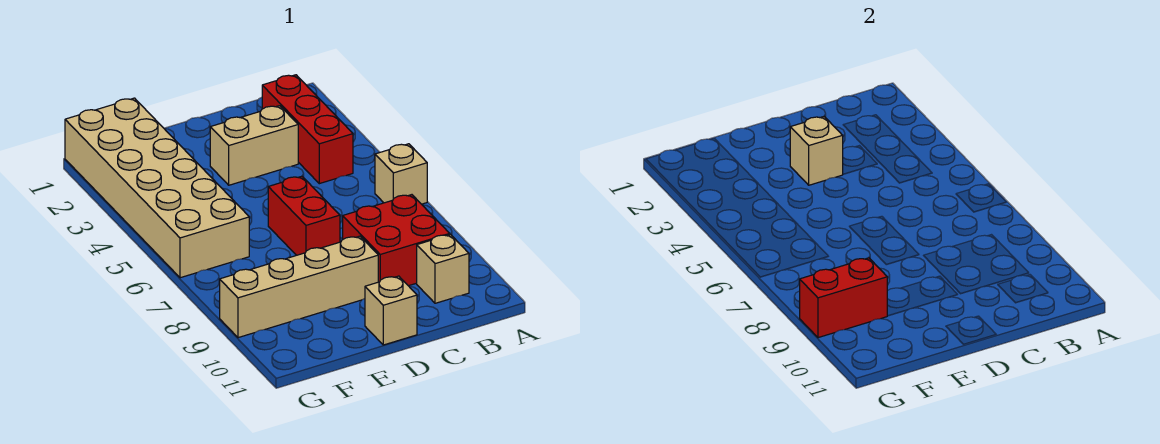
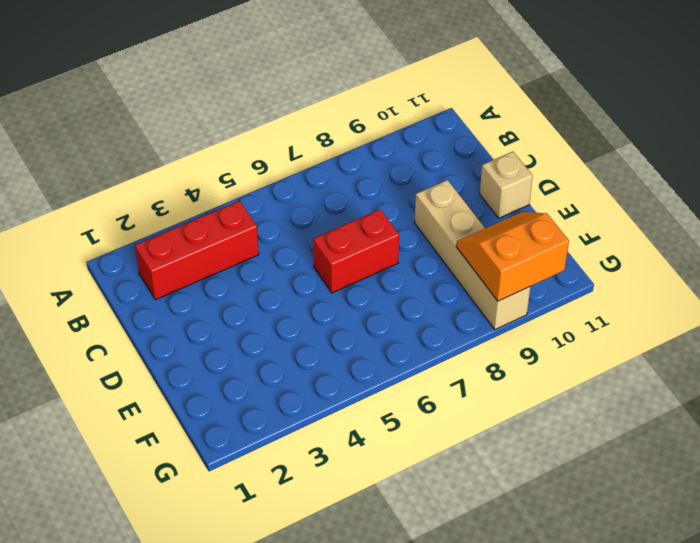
orange slope F9:G10 level 2 top G -> red brick F9:G9 level 2
none -> tan brick A6 level 1
none -> red brick B8:C9 level 1

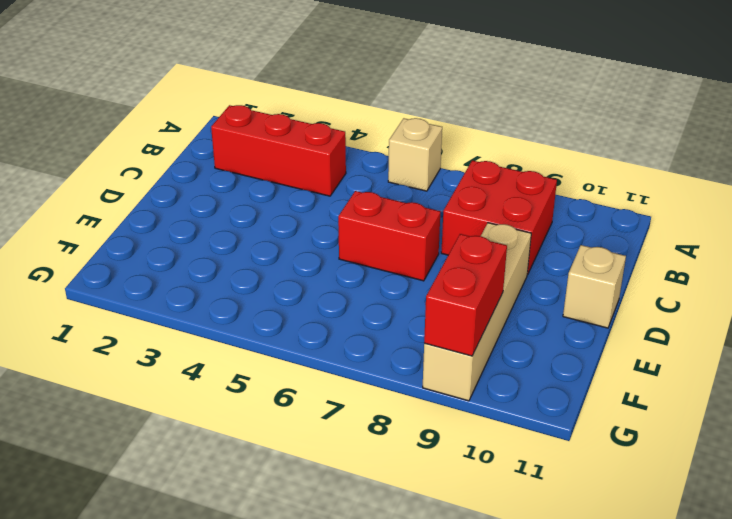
none -> tan brick B10 level 1
none -> tan brick C3:D3 level 1

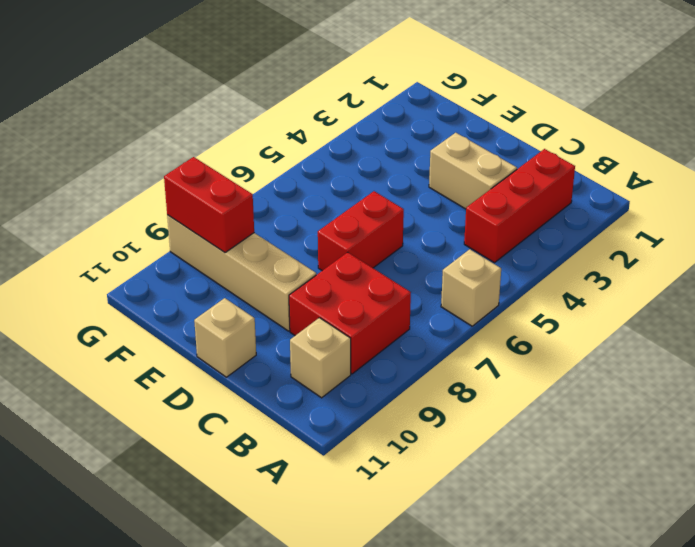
none -> tan brick F1:G6 level 1
none -> tan brick D3 level 2

